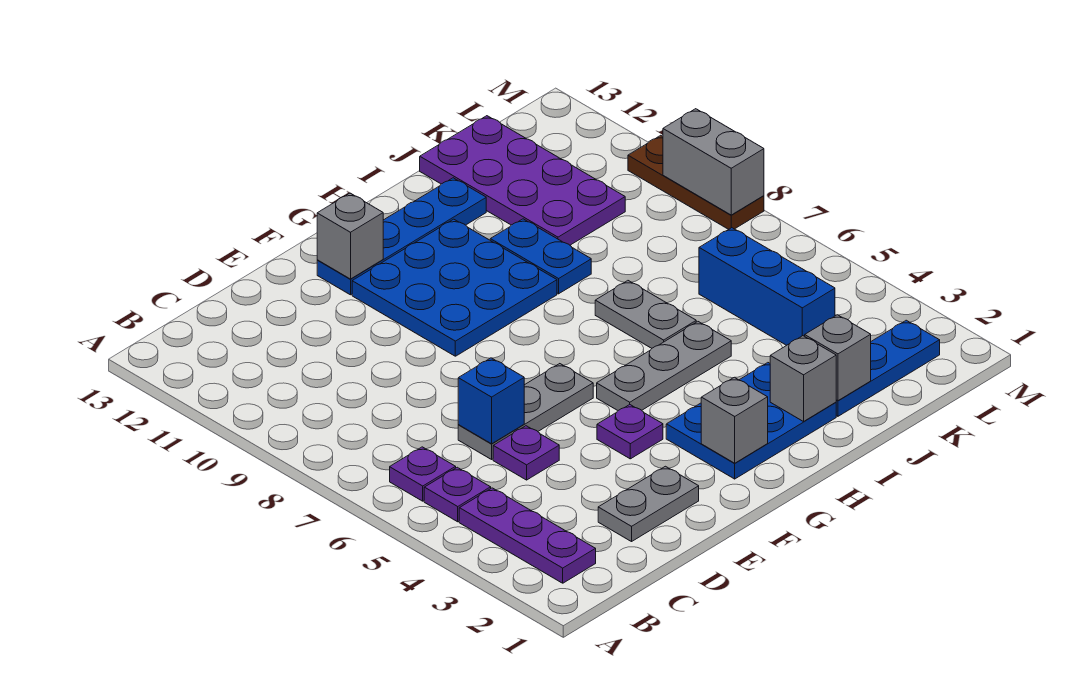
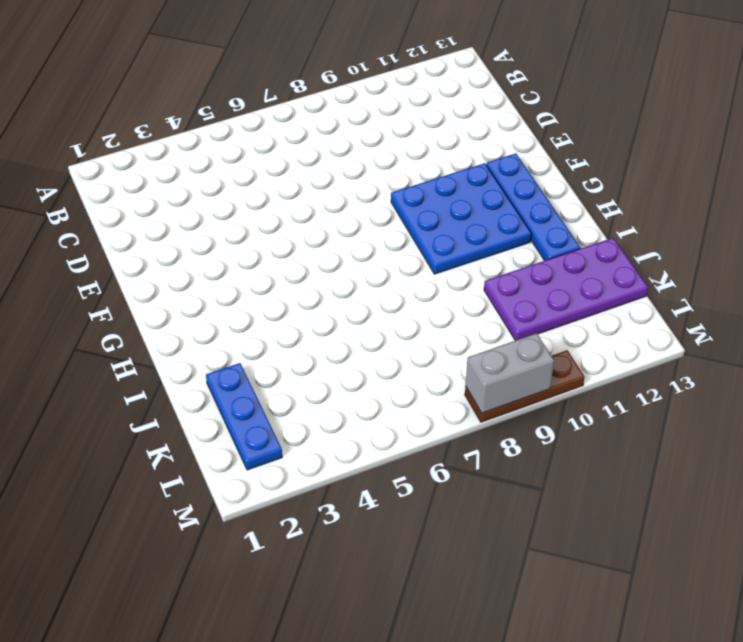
none -> purple plate B2:B4 level 1
none -> purple plate B5 level 1
none -> purple plate B6 level 1

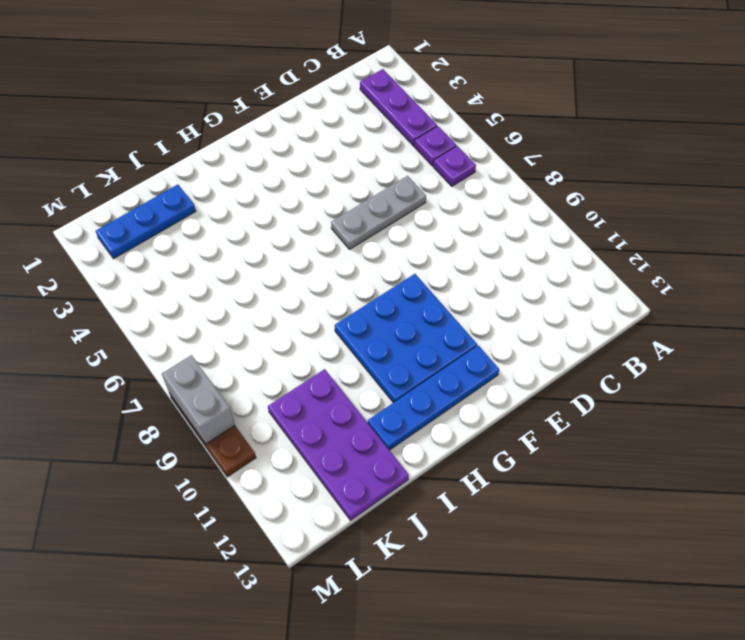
none -> grey plate D2:E2 level 1
none -> purple plate D5 level 1
none -> purple plate F4 level 1

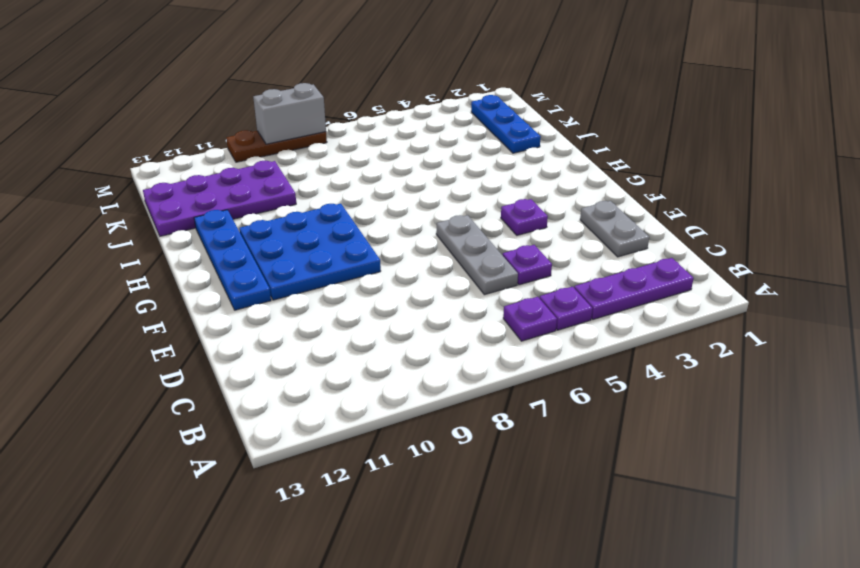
none -> blue plate G2:I3 level 1
none -> grey plate G5:I5 level 1
none -> grey plate I6:I7 level 1

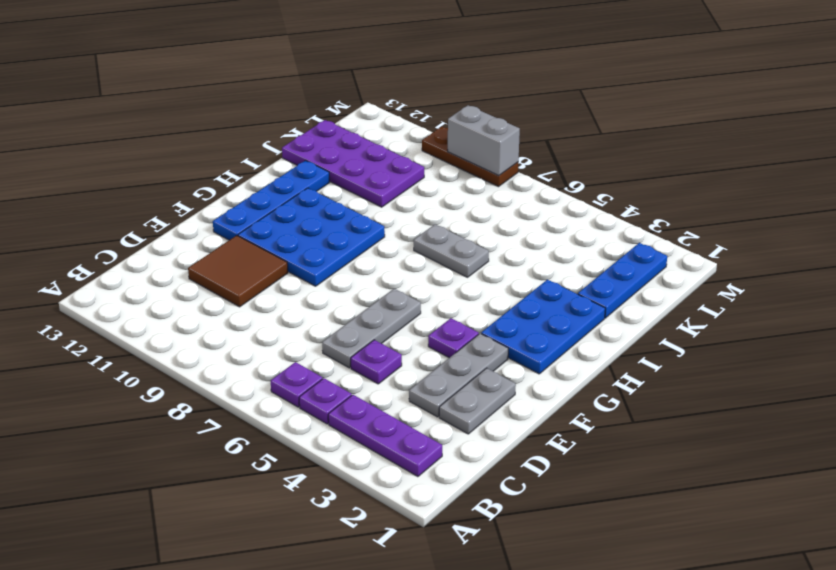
grey plate D3:F3 level 1 -> grey plate G5:I5 level 1
brown tile D10:E11 level 1 -> none
none -> blue plate I9:I10 level 1
none -> blue brick K4:K6 level 1
none -> blue brick D6 level 2

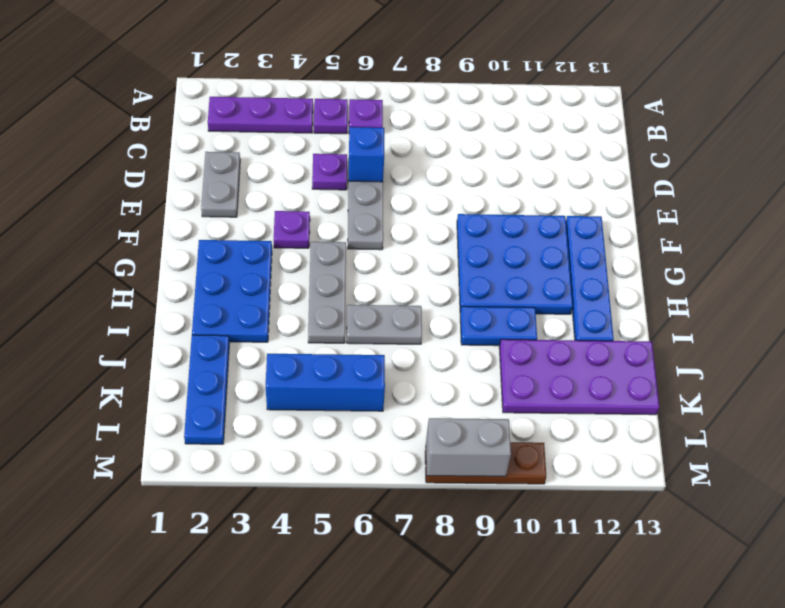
none -> grey brick F12 level 2
none -> grey brick G2 level 2
none -> grey brick I2 level 2

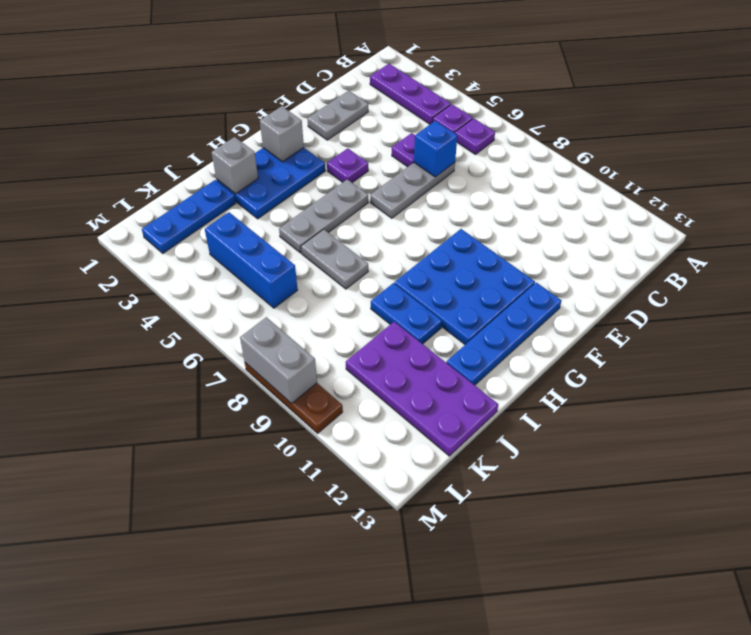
none -> grey brick F12 level 2
none -> grey brick J2 level 2

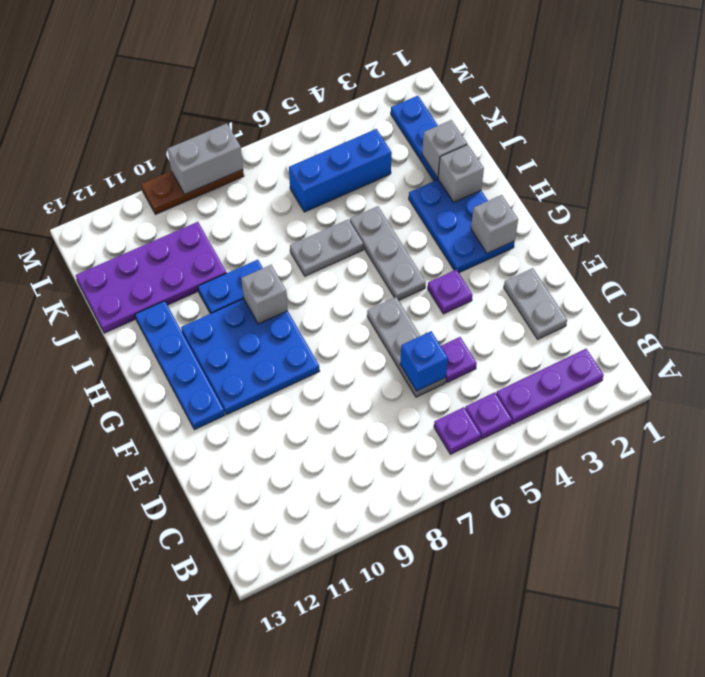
grey brick H9 level 2 -> grey brick F12 level 2

